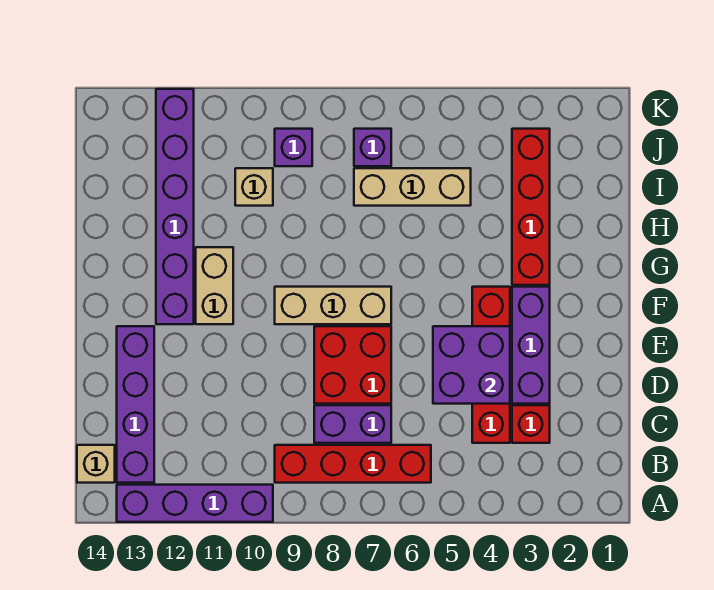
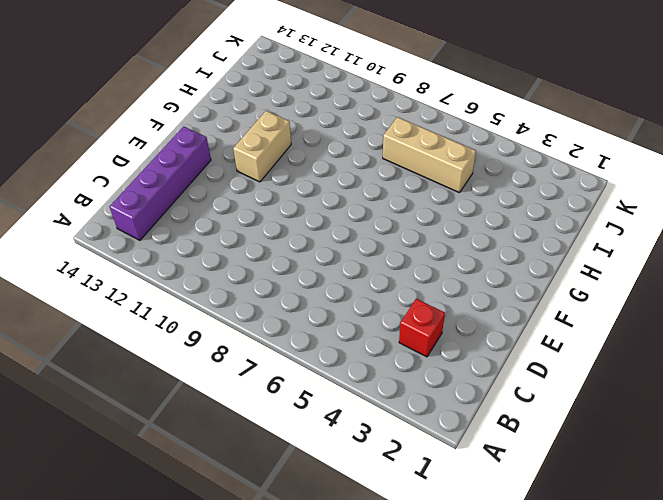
none -> purple brick A10:A13 level 1
none -> red brick B6:B9 level 1
none -> tan brick B14 level 1

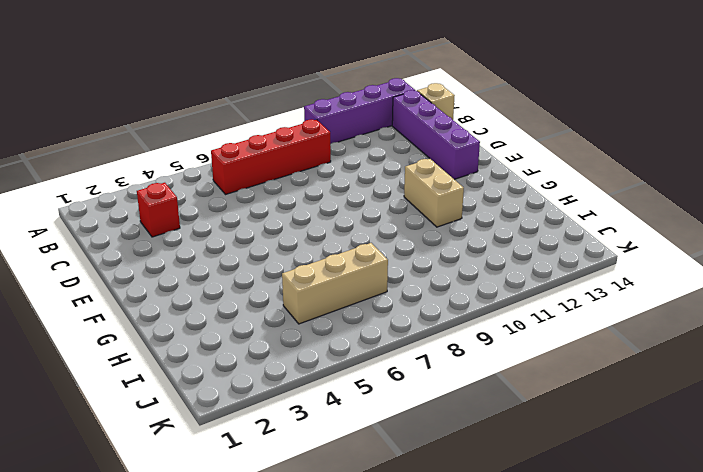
none -> red brick C4:F4 level 1
none -> purple brick C7:C8 level 1
none -> purple brick D3:F3 level 1

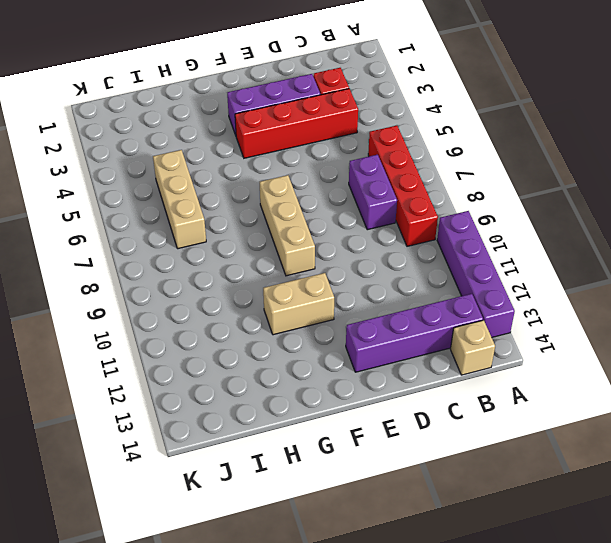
none -> red brick D7:E8 level 1
none -> purple brick F12:K12 level 1
none -> red brick G3:J3 level 1

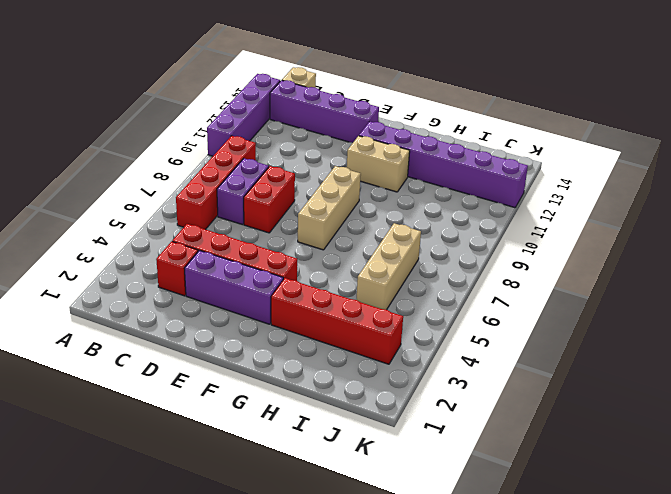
red brick D7:D8 level 1 -> red brick D7:E8 level 1
none -> tan brick I10 level 1
none -> purple brick J7 level 1
none -> purple brick J9 level 1

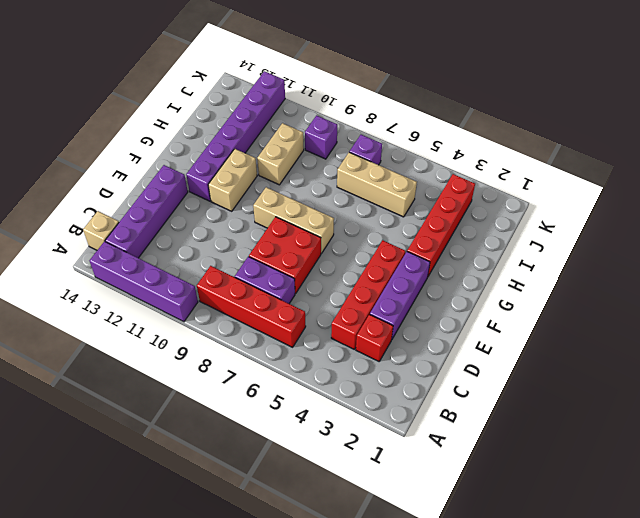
tan brick H10:I10 level 1 -> tan brick I10 level 1
none -> purple brick D4:E5 level 2

